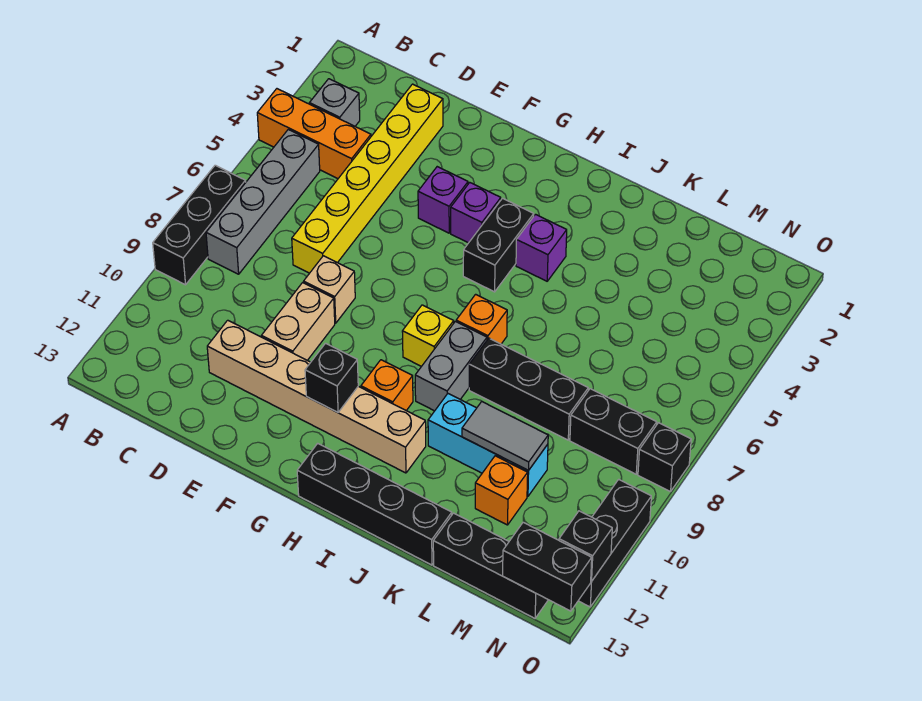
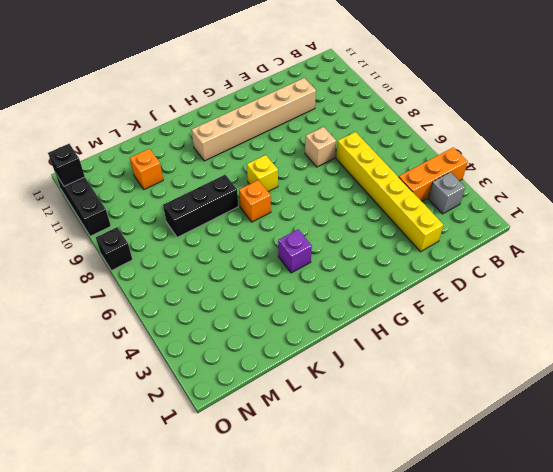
none -> black brick A7:A9 level 1
none -> grey brick B5:B8 level 1
none -> tan brick E9:E10 level 1

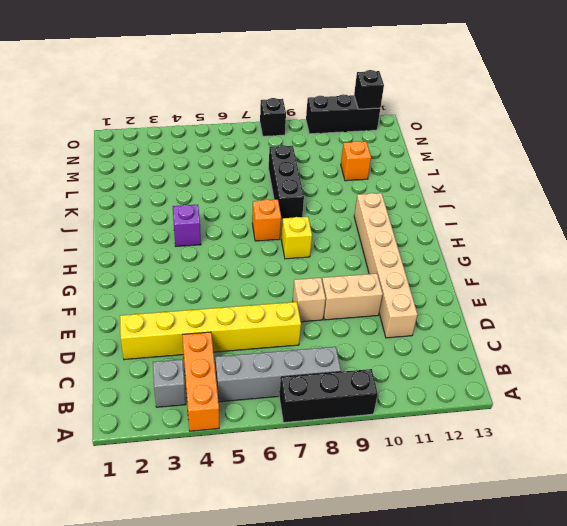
none -> purple brick F4 level 1
none -> purple brick G4 level 1
none -> black brick H4:H5 level 1

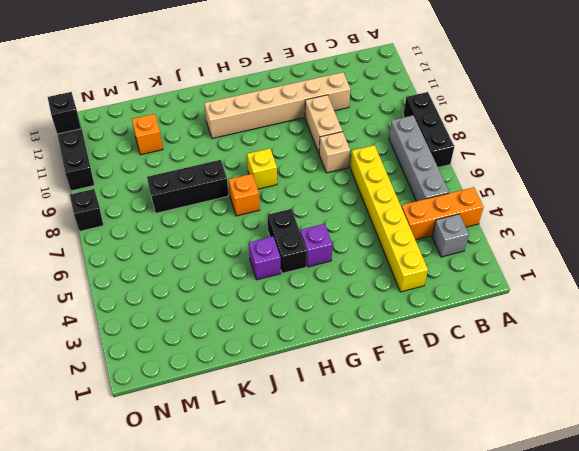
none -> purple brick F4 level 1
none -> orange brick H10 level 1
none -> black brick H13:K13 level 1

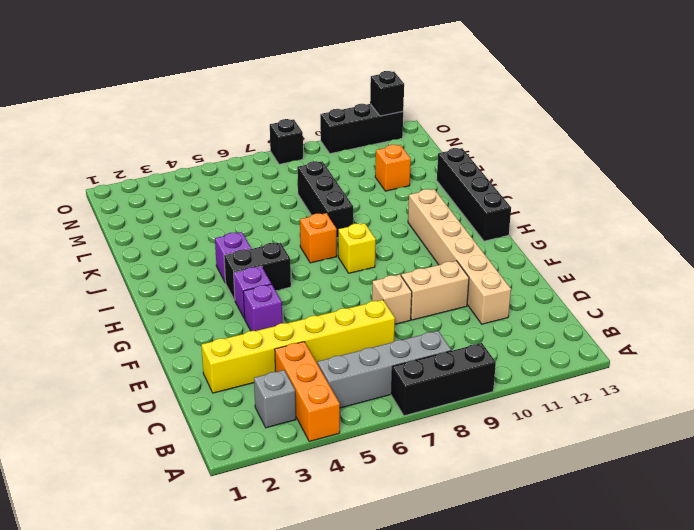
none -> orange brick H10 level 1
none -> grey brick I8:I9 level 1
none -> cyan brick J10:L10 level 1

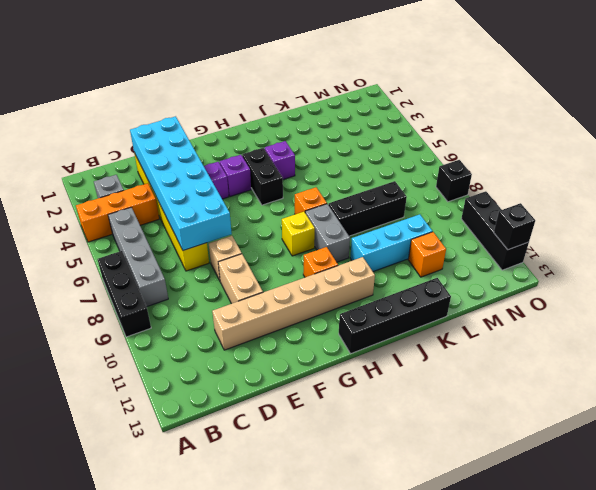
cyan brick D2:E7 level 2 -> none
none -> black brick L13:N13 level 1
none -> black brick M8:N8 level 1
none -> black brick G11 level 2

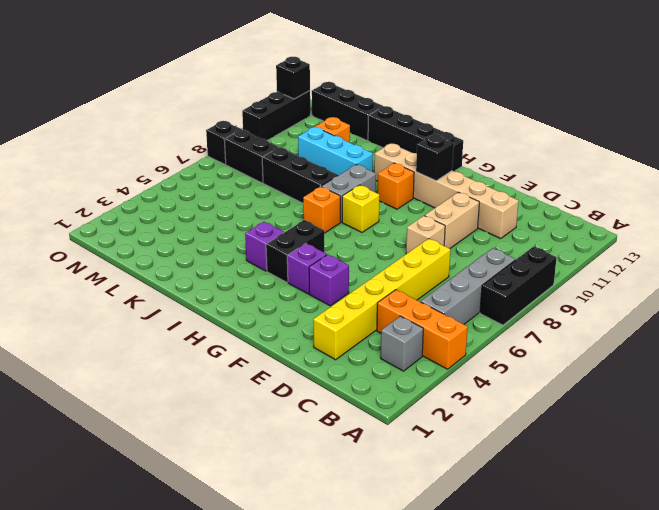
none -> grey tile K10:L10 level 2
none -> black brick N13:O13 level 2

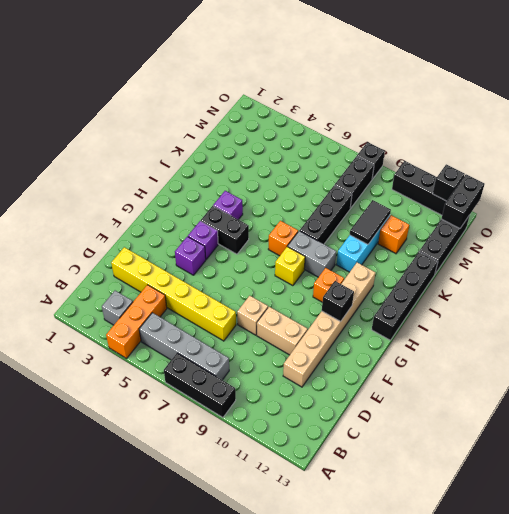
black tile K10:L10 level 2 -> grey tile K10:L10 level 2

